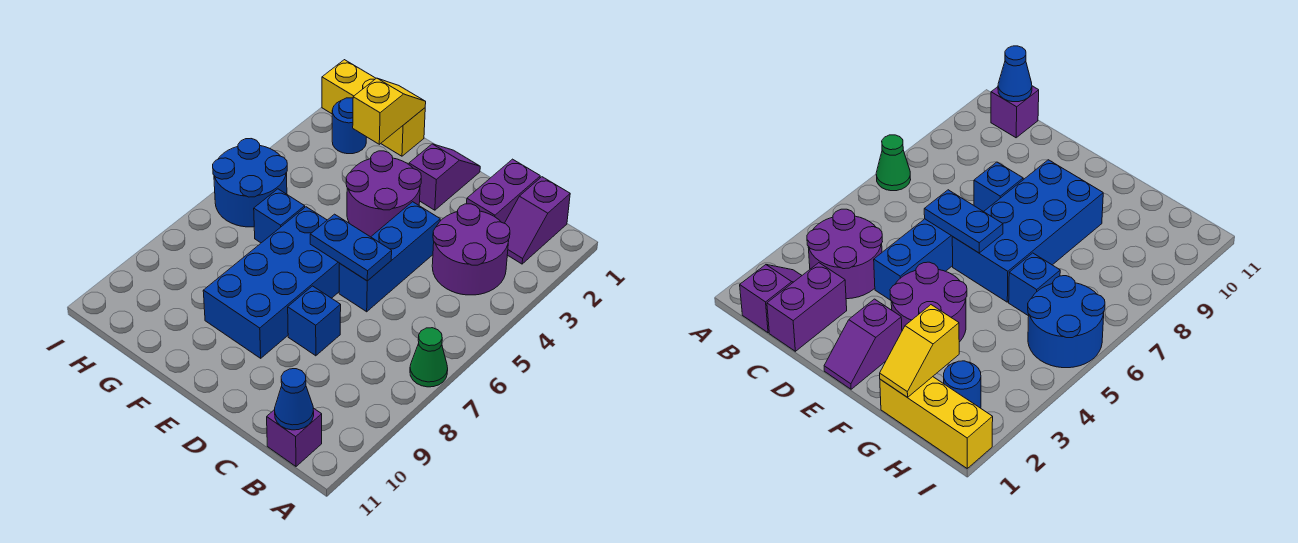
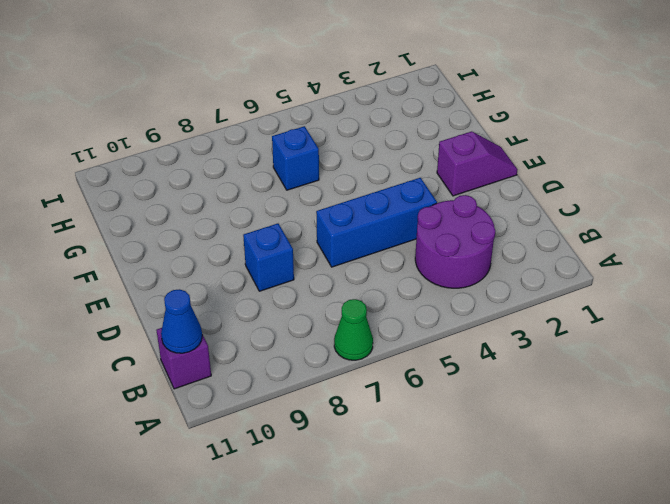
none -> purple slope B1:B2 level 1 top 1
none -> purple brick C1:C2 level 1
none -> purple round brick E3:F4 level 1

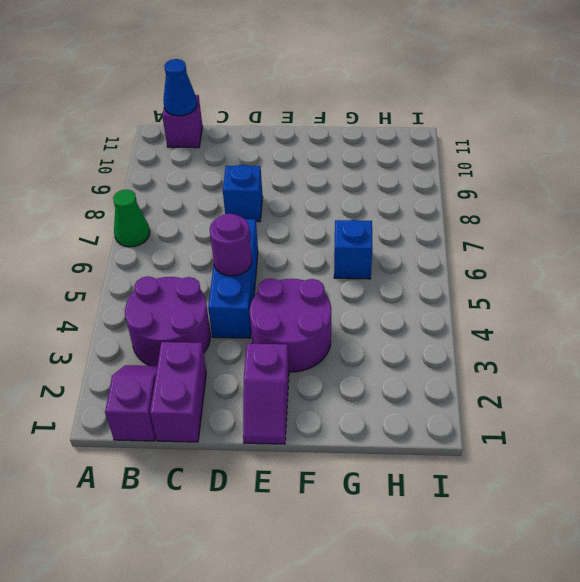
purple round brick D5 level 2 -> none
none -> blue brick E6:F9 level 1
none -> yellow brick G1:I1 level 1
none -> blue round brick H2 level 1

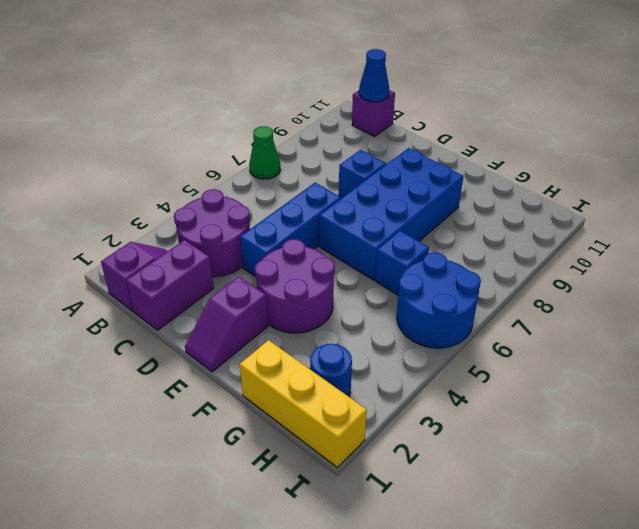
none -> blue plate D6:E6 level 2
none -> yellow slope G1:G2 level 2 top 2

